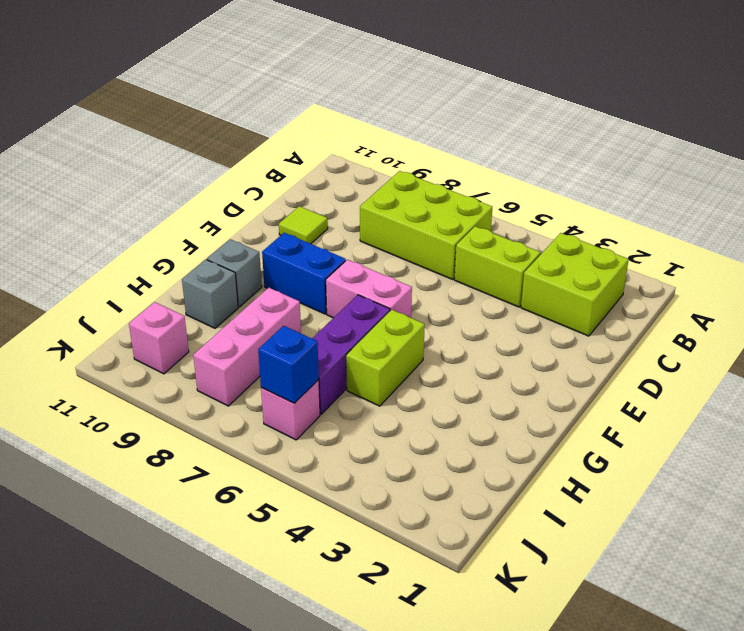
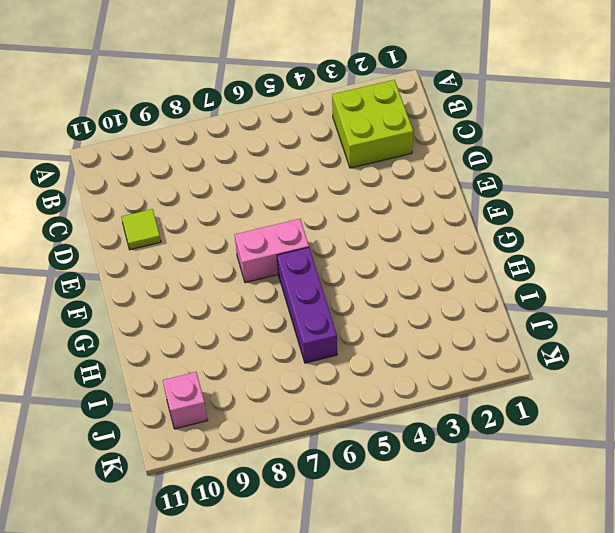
none -> lime brick B6:C8 level 1
none -> lime brick C4:C5 level 1
none -> blue brick F8:F9 level 1

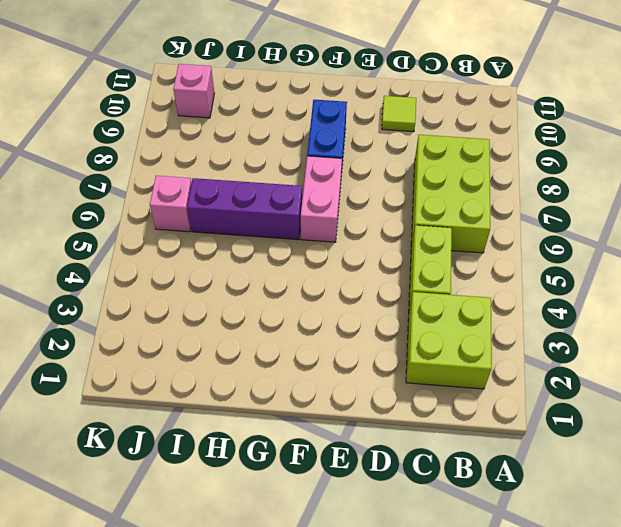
none -> lime brick G5:H5 level 1
none -> grey brick G10 level 1
none -> pink brick H8:J8 level 1

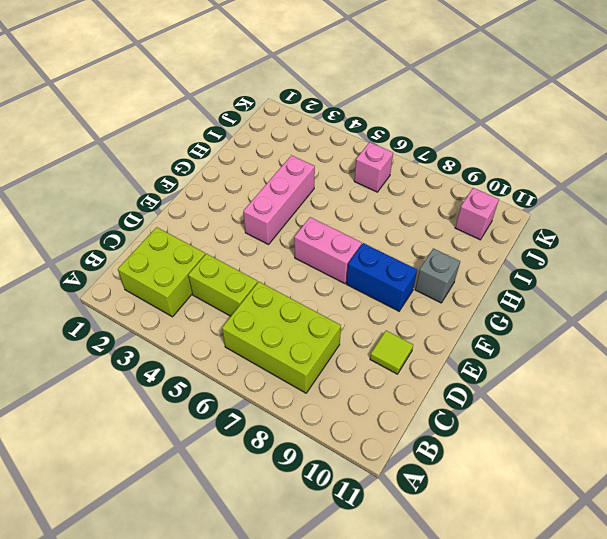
pink brick F4:H4 level 1 -> pink brick H8:J8 level 1
none -> lime brick G5:H5 level 1
none -> purple brick G6:I6 level 1
none -> grey brick H10 level 1

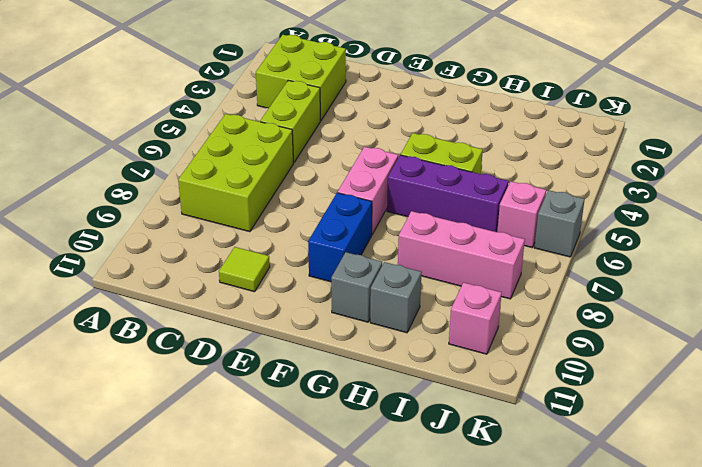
grey brick K6 level 1 -> none
none -> blue brick J6 level 2

